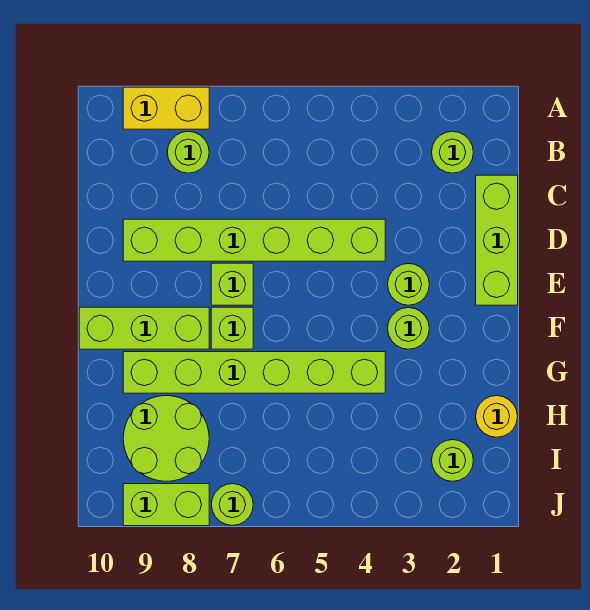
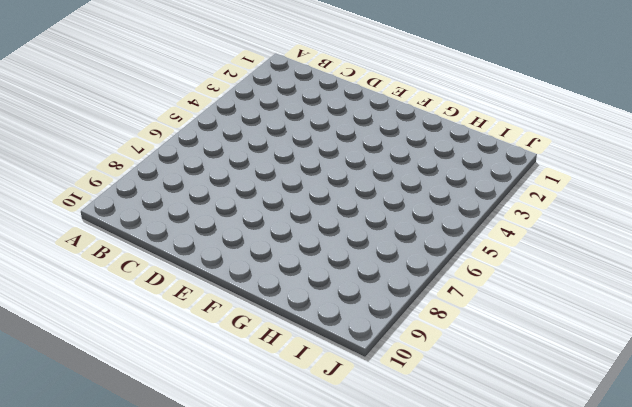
none -> yellow brick A8:A9 level 1
none -> lime round brick B2 level 1
none -> lime round brick B8 level 1

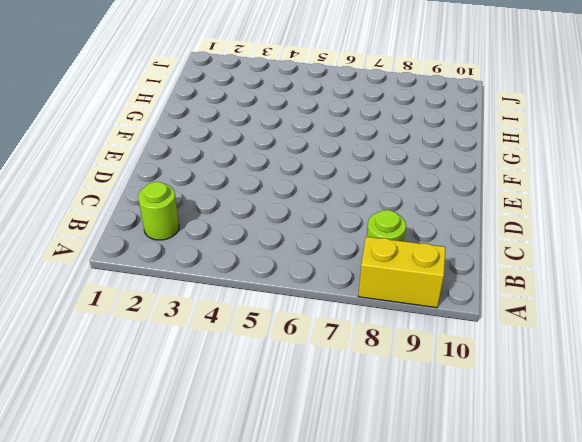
none -> lime brick C1:E1 level 1
none -> lime brick D4:D9 level 1
none -> lime round brick E3 level 1

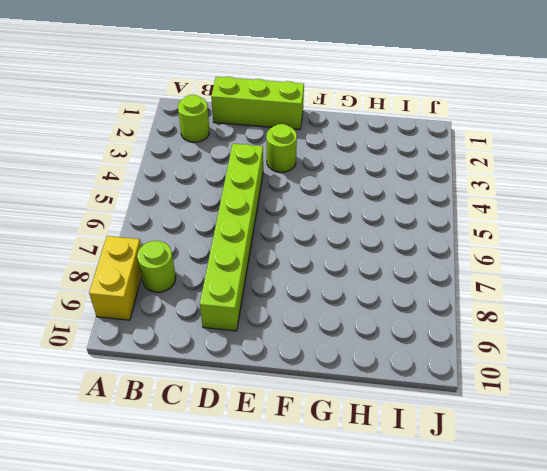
none -> lime brick E7 level 1
none -> lime round brick F3 level 1
none -> lime brick F7 level 1

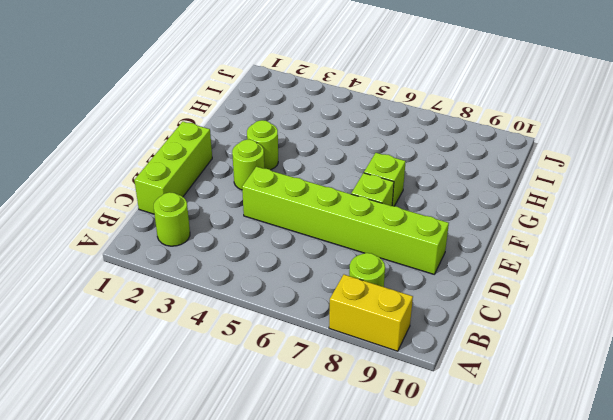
none -> lime brick F8:F10 level 1
none -> lime brick G4:G9 level 1
none -> yellow round brick H1 level 1

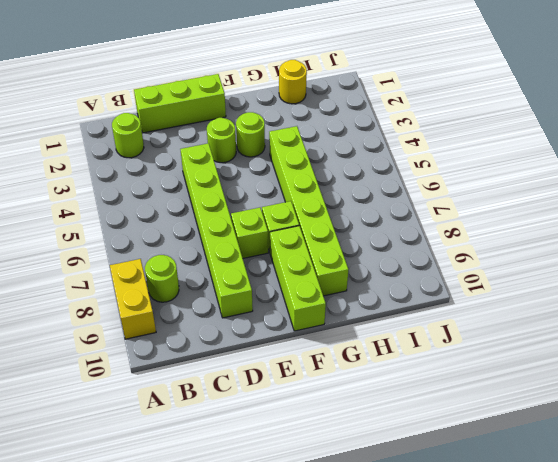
none -> lime round brick H8:I9 level 1
none -> lime round brick I2 level 1
none -> lime round brick J7 level 1

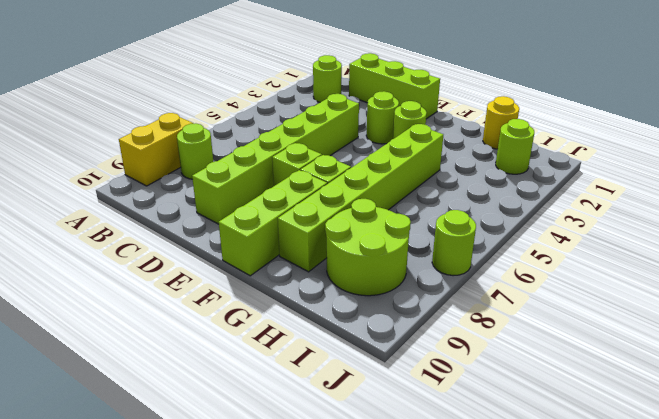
none -> lime brick J8:J9 level 1

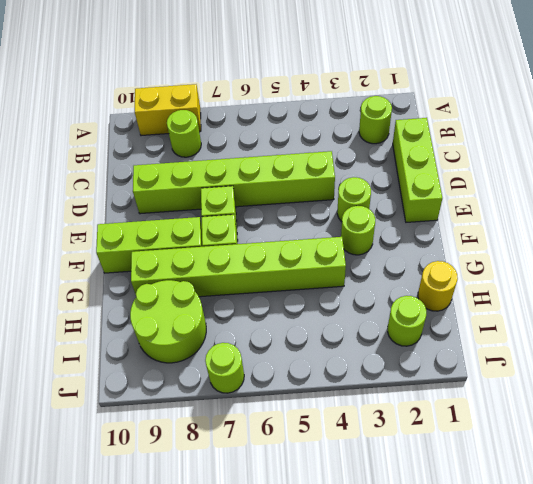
none -> lime brick J8:J9 level 1

